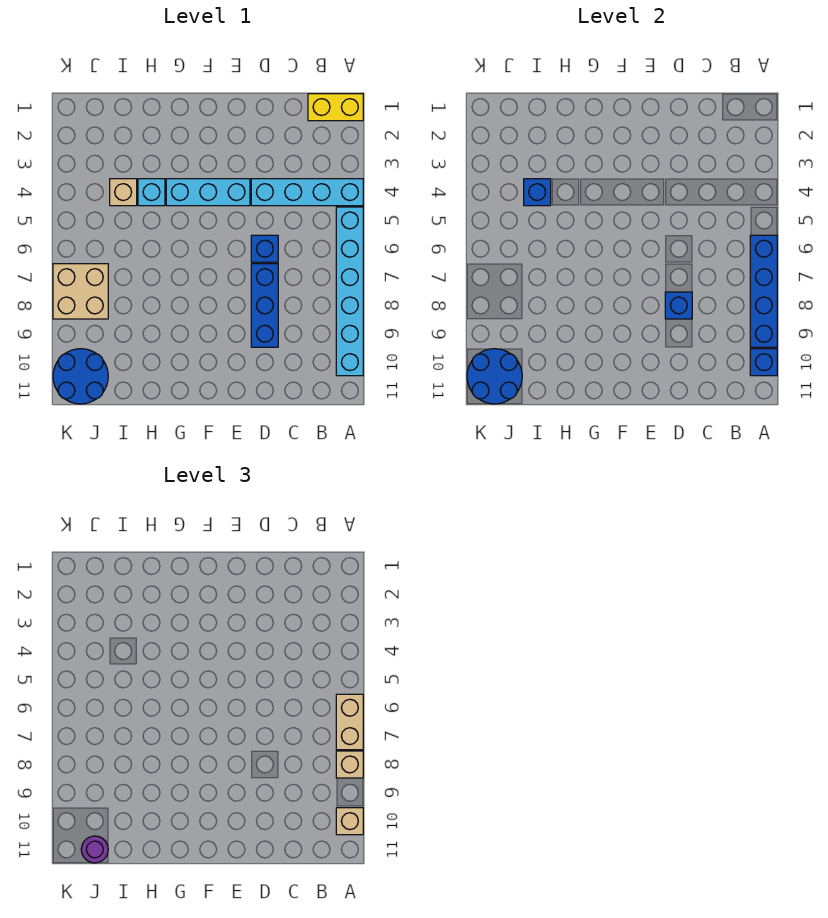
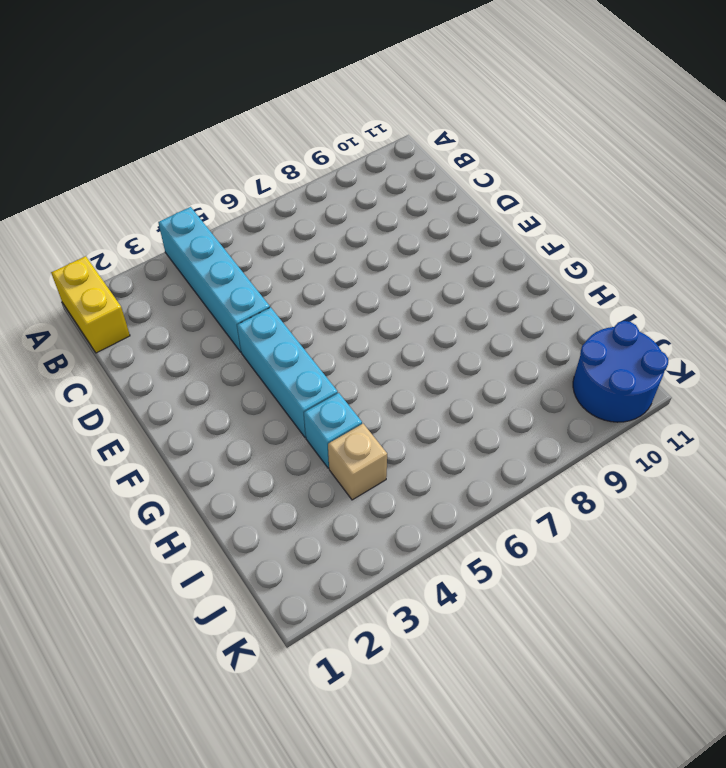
none -> cyan brick A5:A10 level 1
none -> blue brick D6 level 1
none -> blue brick D7:D9 level 1

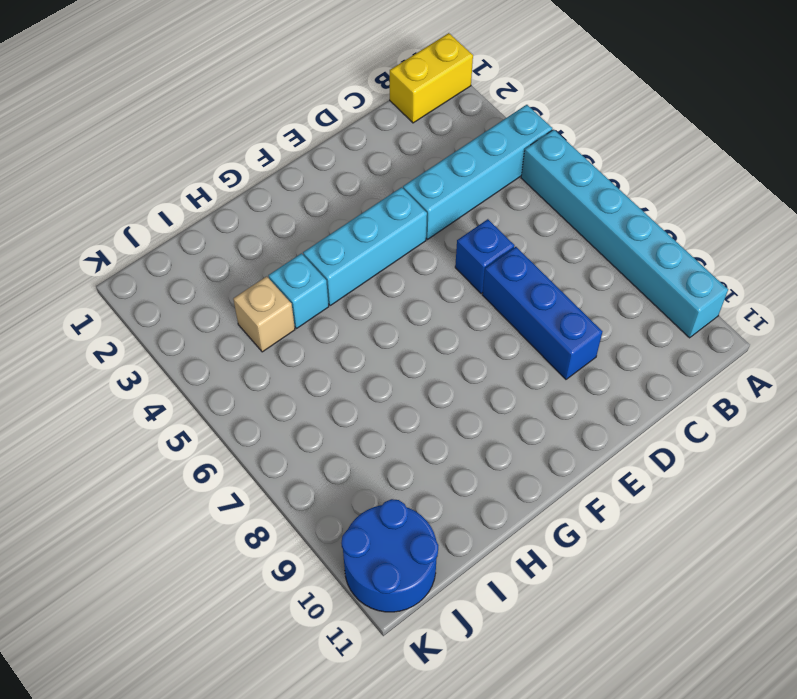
none -> tan brick J7:K8 level 1
none -> blue brick A6:A9 level 2
none -> blue brick A10 level 2

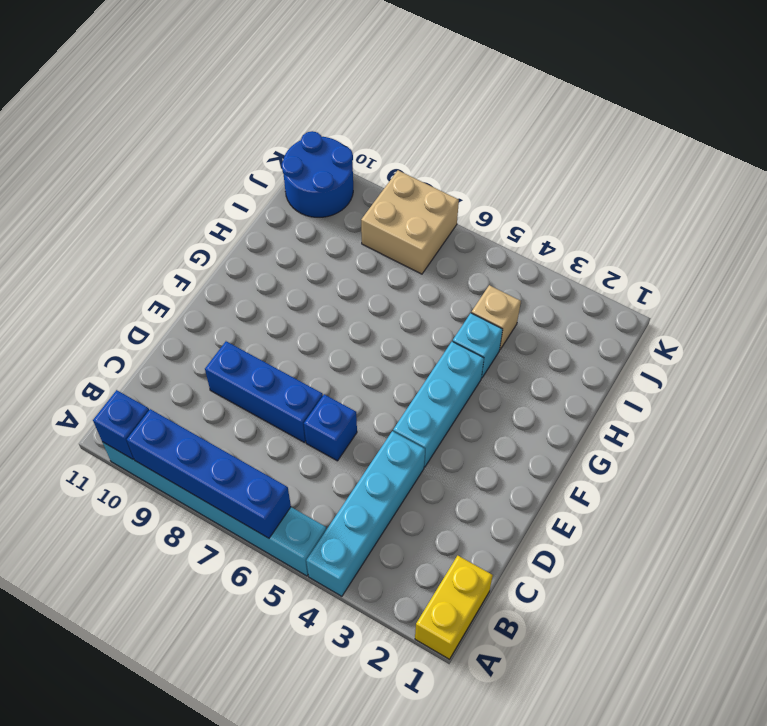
none -> blue brick D8 level 2
none -> blue brick I4 level 2
none -> blue round brick J10:K11 level 2

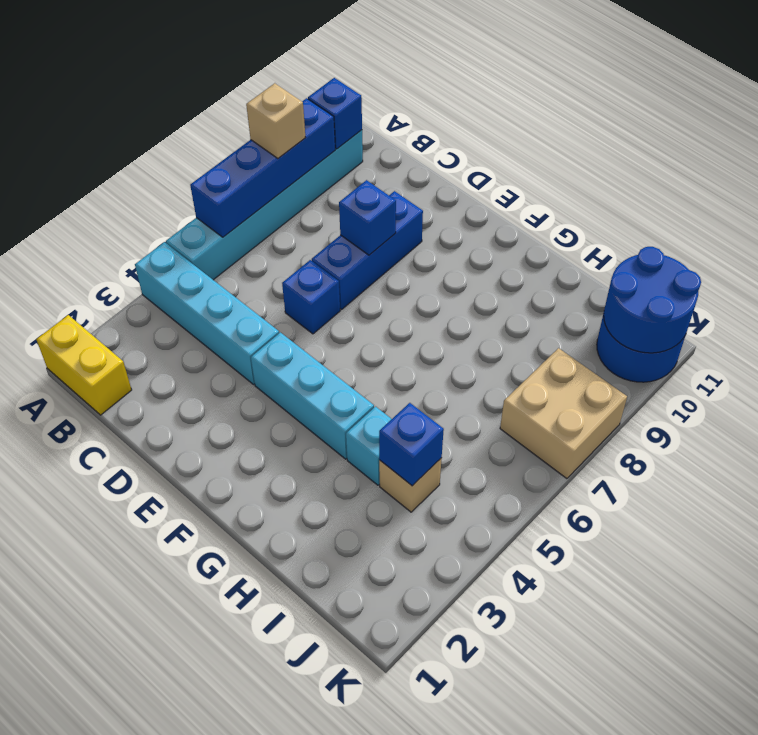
none -> tan brick A6:A7 level 3
none -> tan brick A10 level 3
none -> purple round brick J11 level 3

